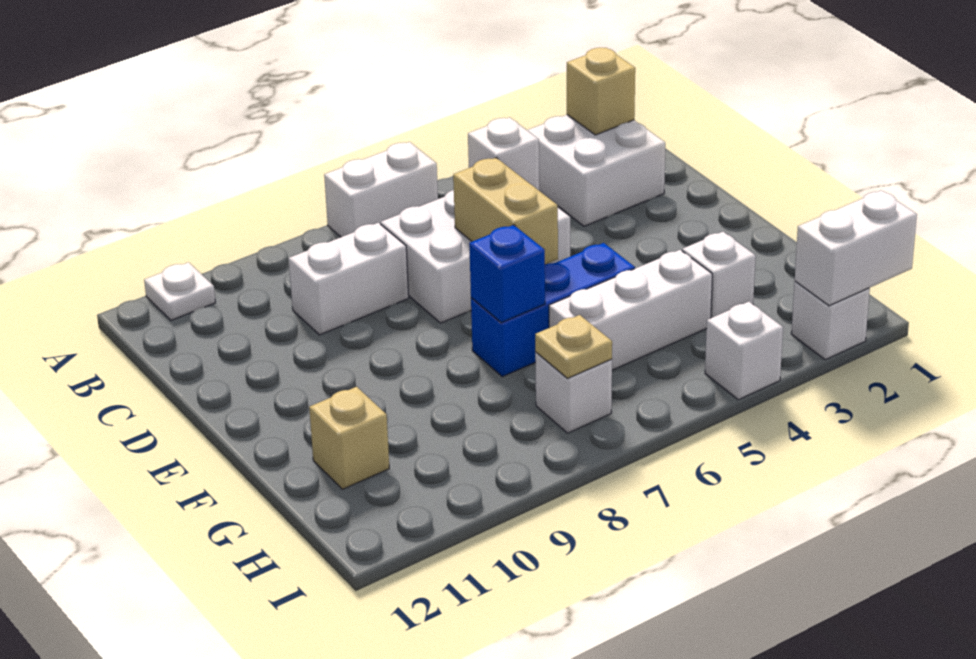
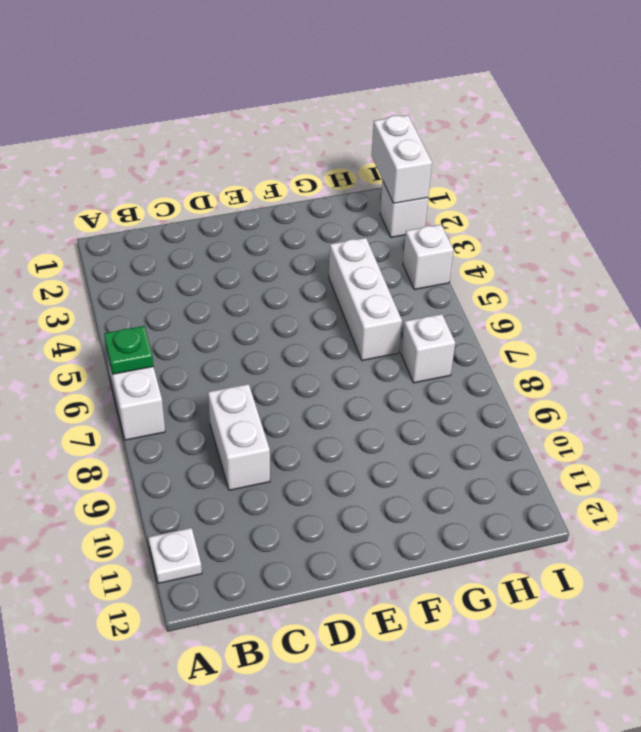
green plate A6 level 2 -> none
none -> white brick B2:C3 level 1
none -> white brick C5:D7 level 1
none -> blue brick F5:F7 level 1

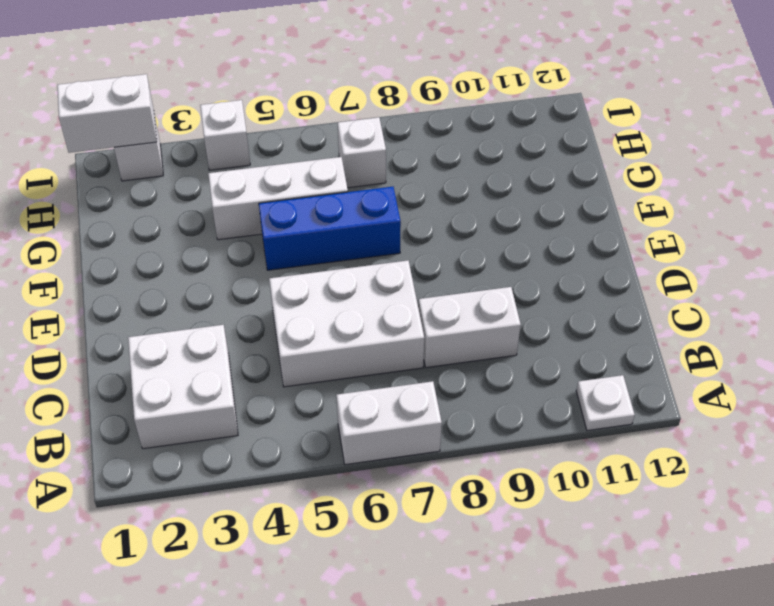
none -> white brick G3 level 1
none -> tan brick G11 level 1
none -> tan brick B2 level 2

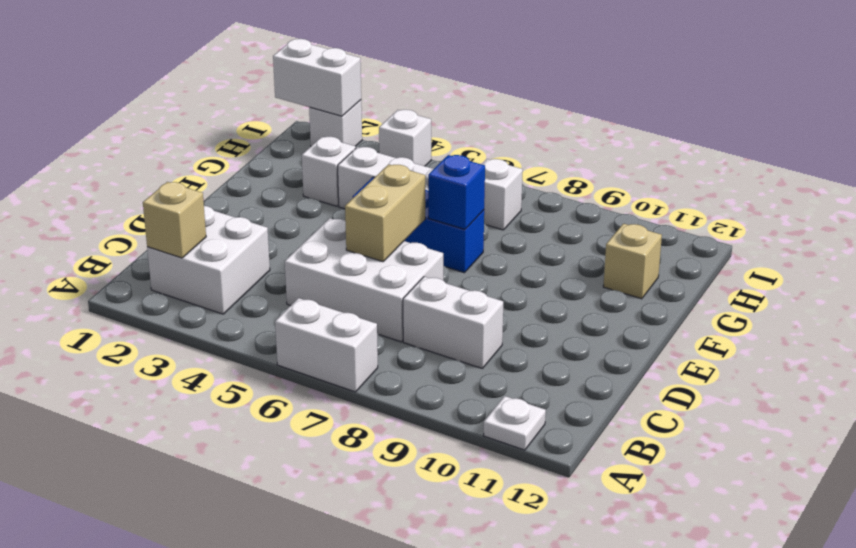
none -> white brick C5 level 2
none -> tan plate H7 level 2

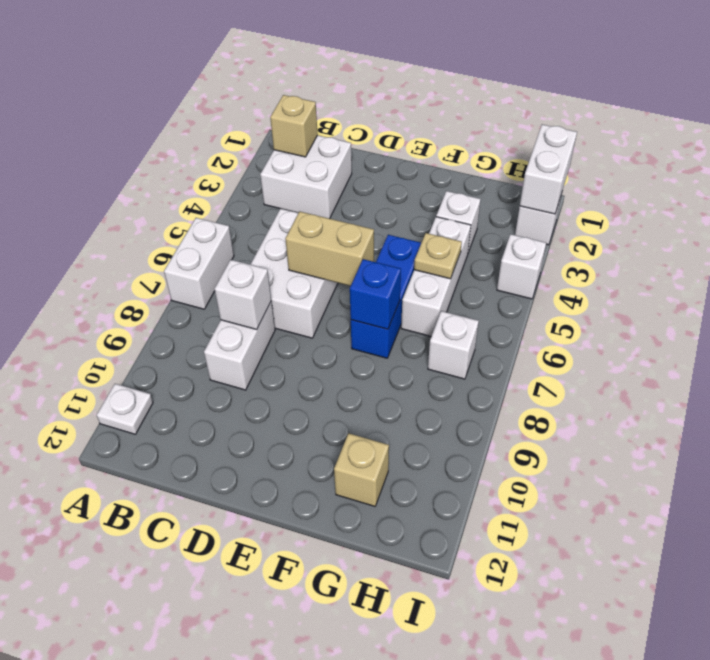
white brick C8 level 2 -> white brick C5 level 2
tan plate G5 level 2 -> tan plate H7 level 2

